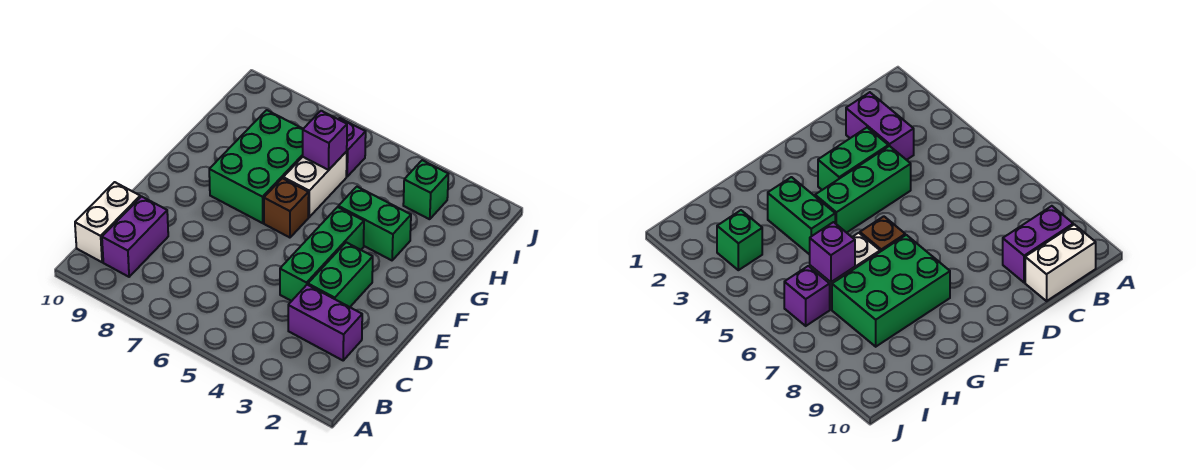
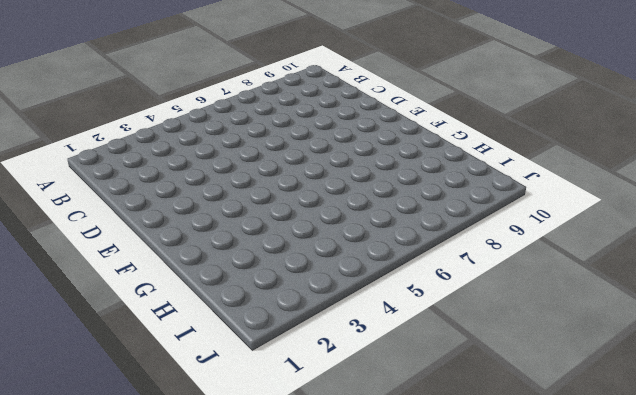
none -> purple brick B9:C9 level 1
none -> white brick B10:C10 level 1
none -> purple brick C2:C3 level 1

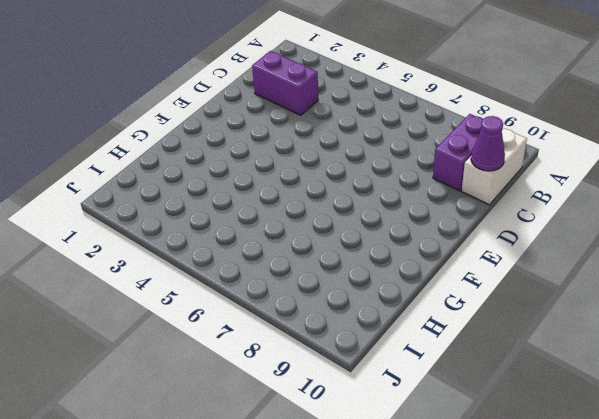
purple cone C10 level 2 -> none
none -> green brick D3:E3 level 1
none -> green brick D4:F4 level 1
none -> brown brick F6 level 1

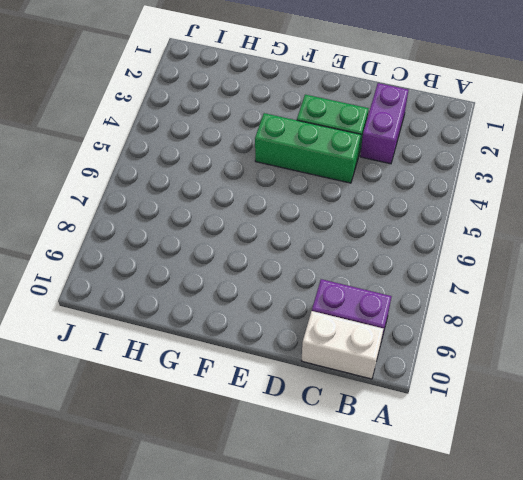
none -> brown brick F6 level 1
none -> green brick F7:H8 level 1
none -> green brick G3:G4 level 1

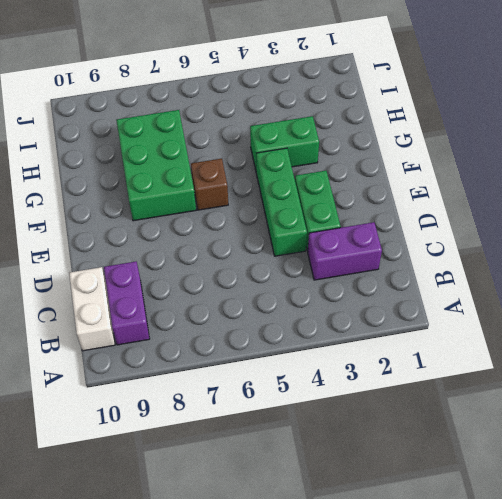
none -> white brick G6:H6 level 1
none -> green brick I3 level 1
none -> purple brick I6 level 1

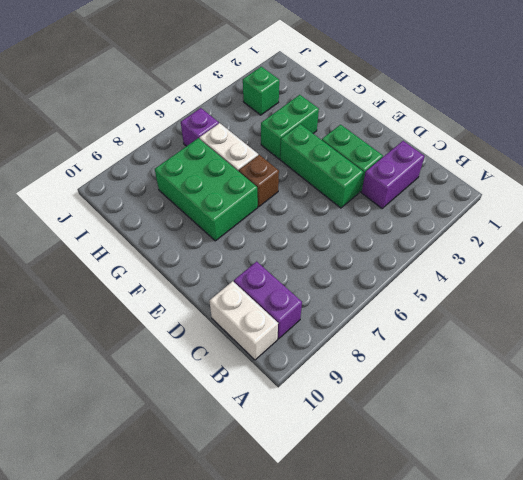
none -> purple brick H6 level 2

